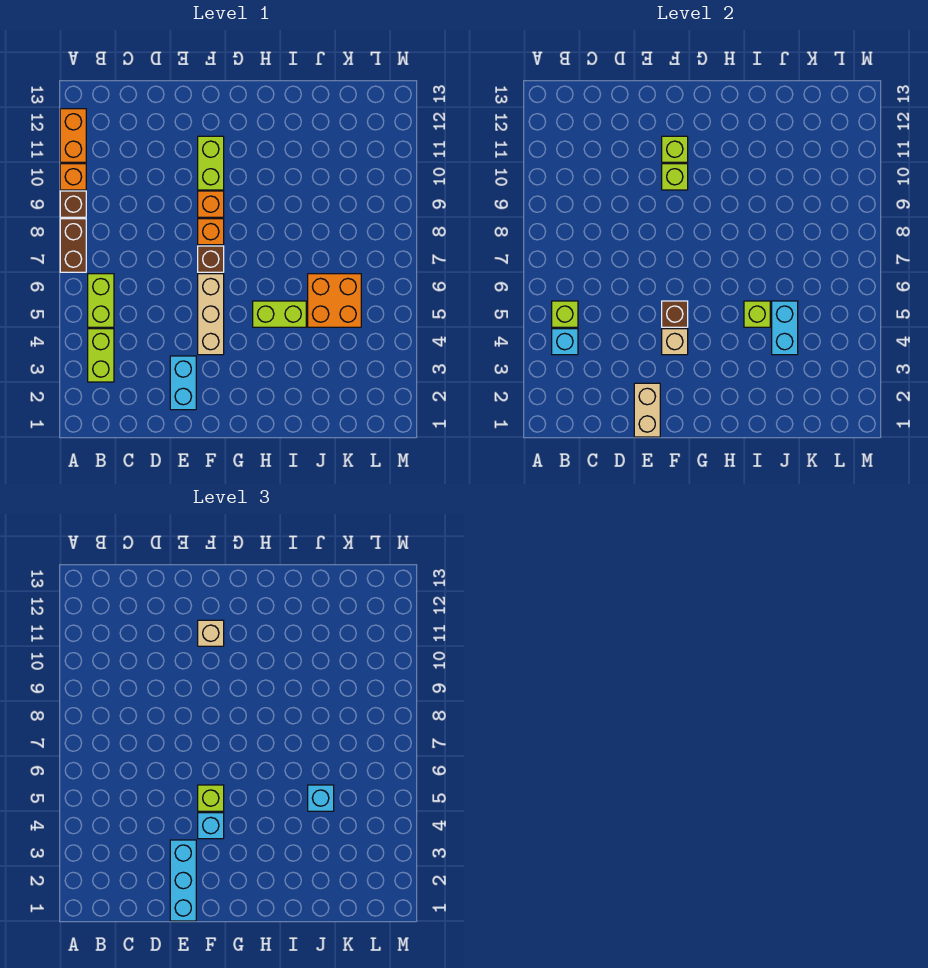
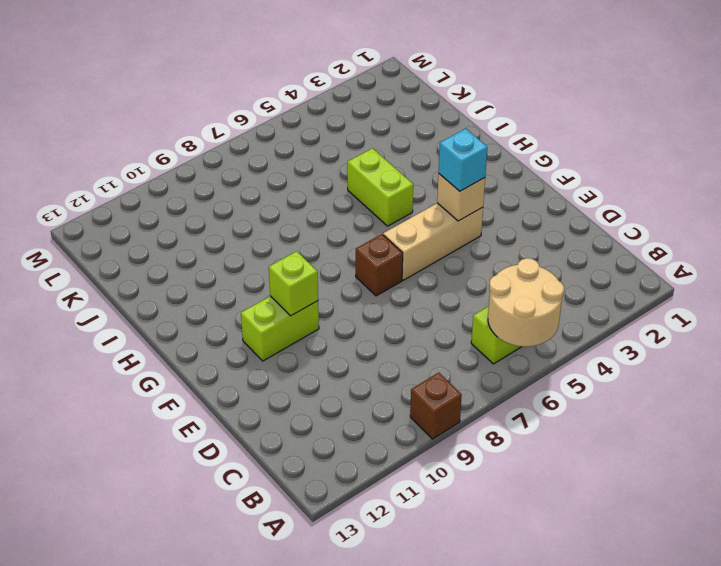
tan round brick A5:B6 level 2 -> lime brick B5 level 2
none -> brown brick A7:A8 level 1
none -> orange brick A10 level 1
none -> orange brick A11:A12 level 1

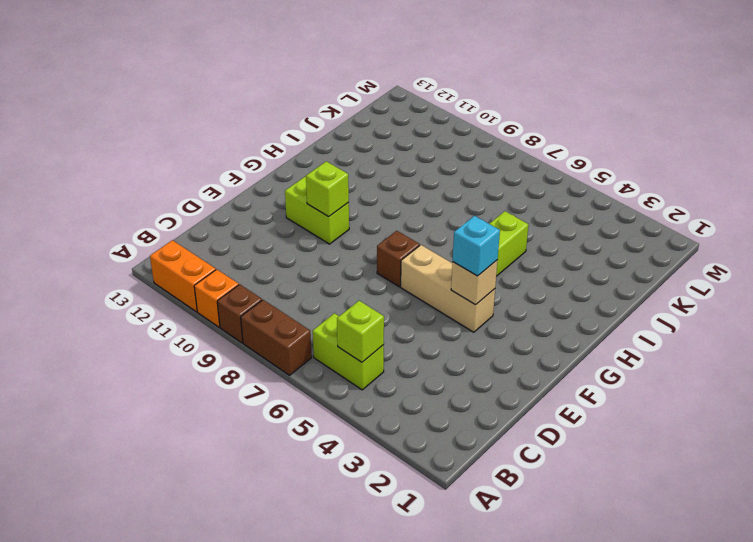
none -> lime brick B3:B4 level 1
none -> cyan brick E2:E3 level 1
none -> orange brick F8 level 1

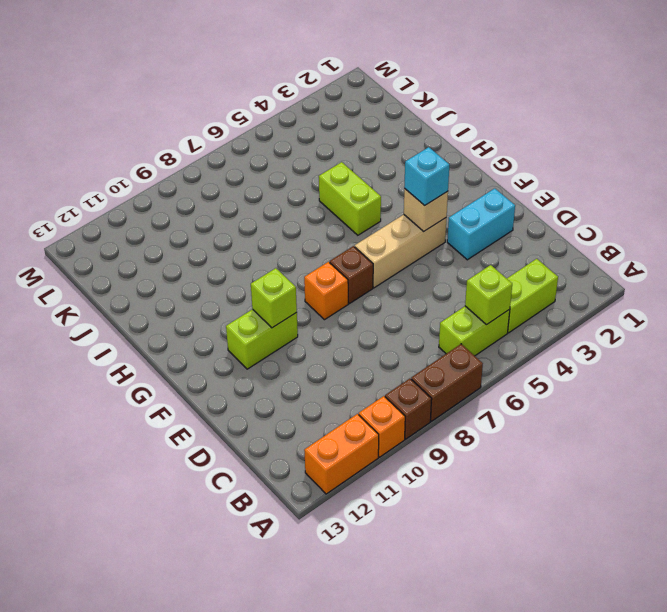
none -> orange brick F9 level 1
none -> orange brick J5:K6 level 1
none -> cyan brick B4 level 2

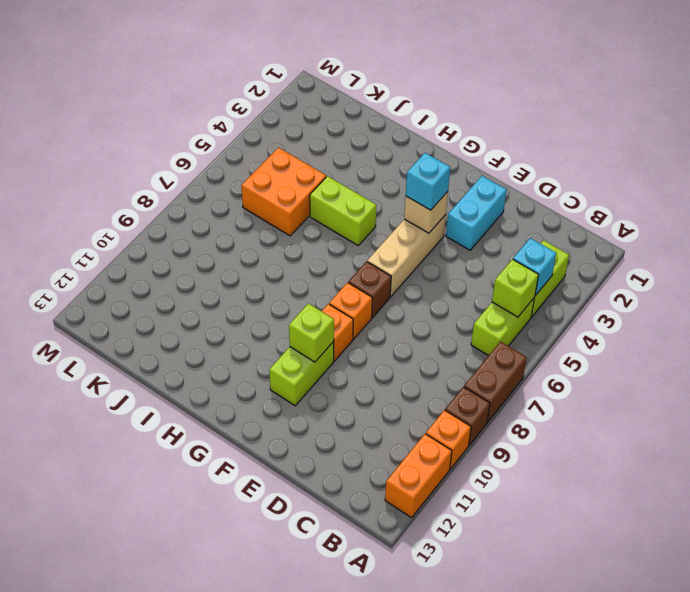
none -> tan brick E1:E2 level 2
none -> brown brick F5 level 2
none -> lime brick F11 level 2

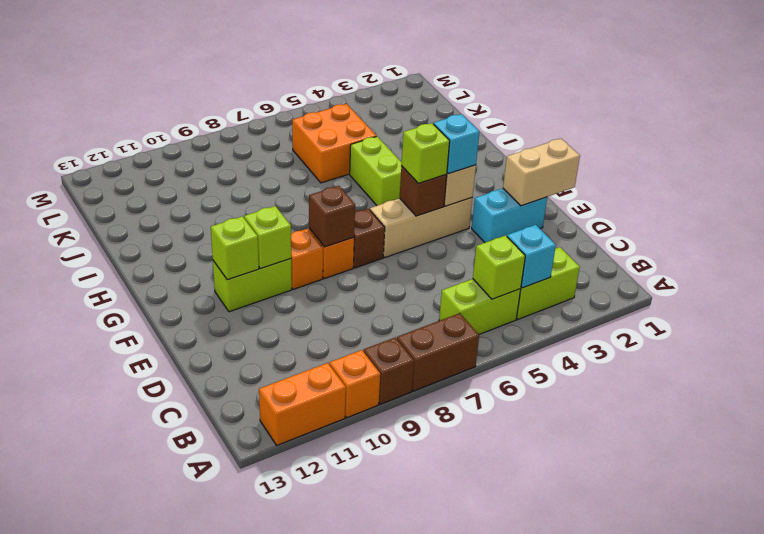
brown brick F8 level 2 -> none
none -> lime brick I5 level 2
none -> cyan brick J4:J5 level 2
none -> cyan brick E1:E3 level 3

